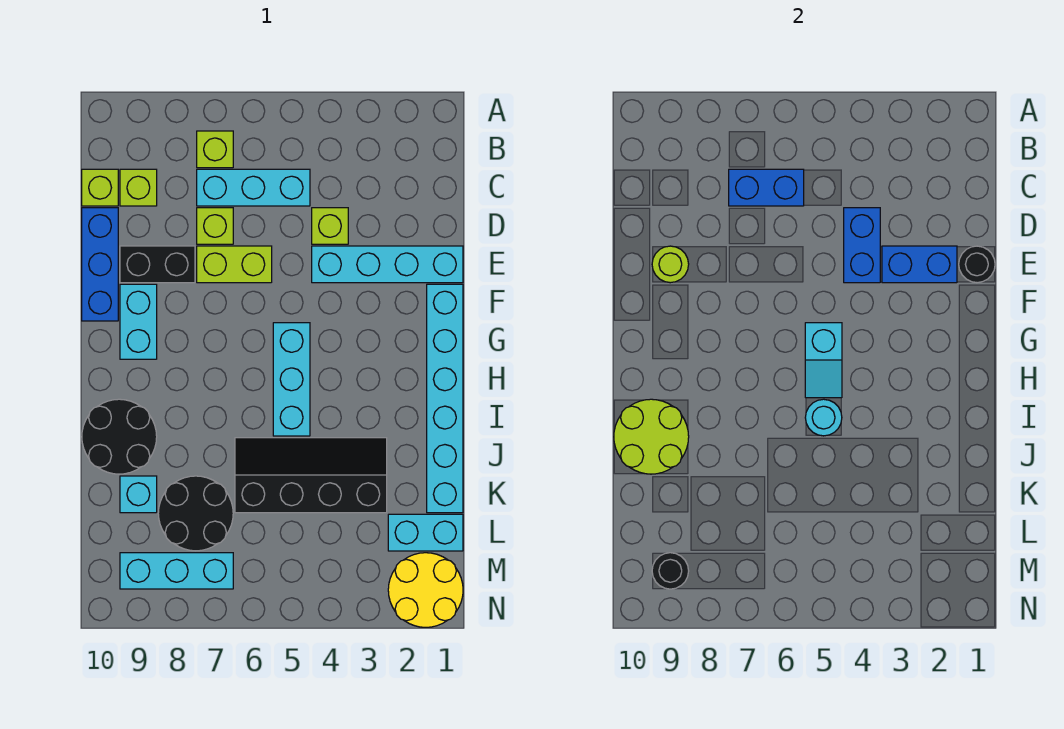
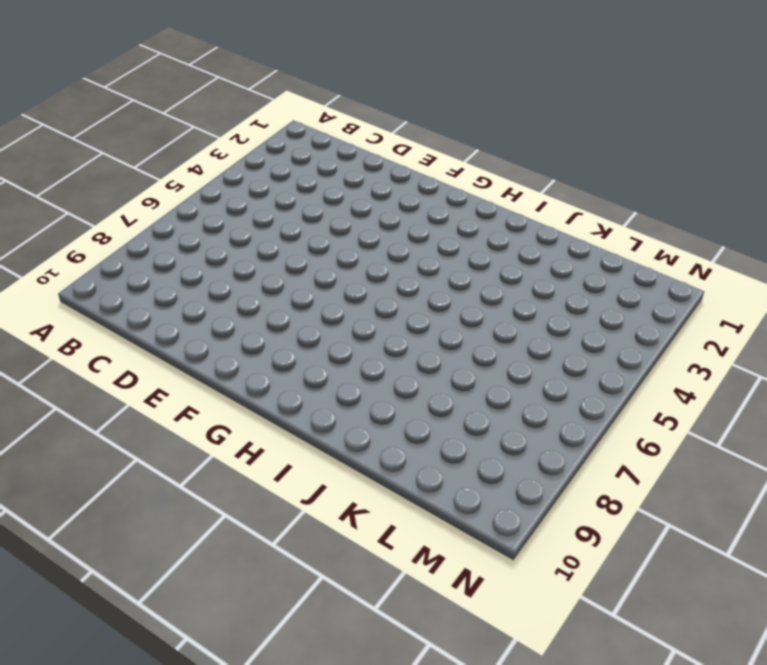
none -> lime brick B7 level 1
none -> cyan brick C5:C7 level 1
none -> lime brick C9 level 1

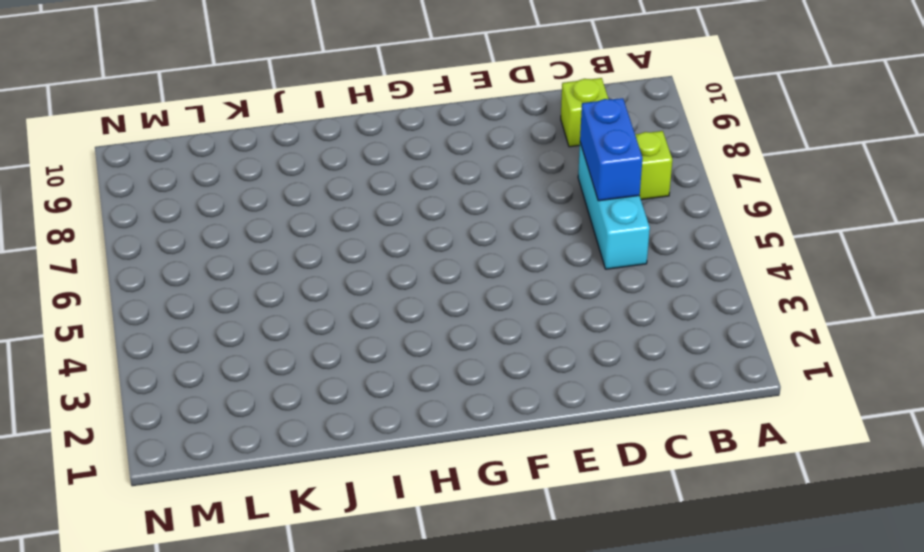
none -> lime brick C10 level 1
none -> lime brick D4 level 1
none -> lime brick D7 level 1

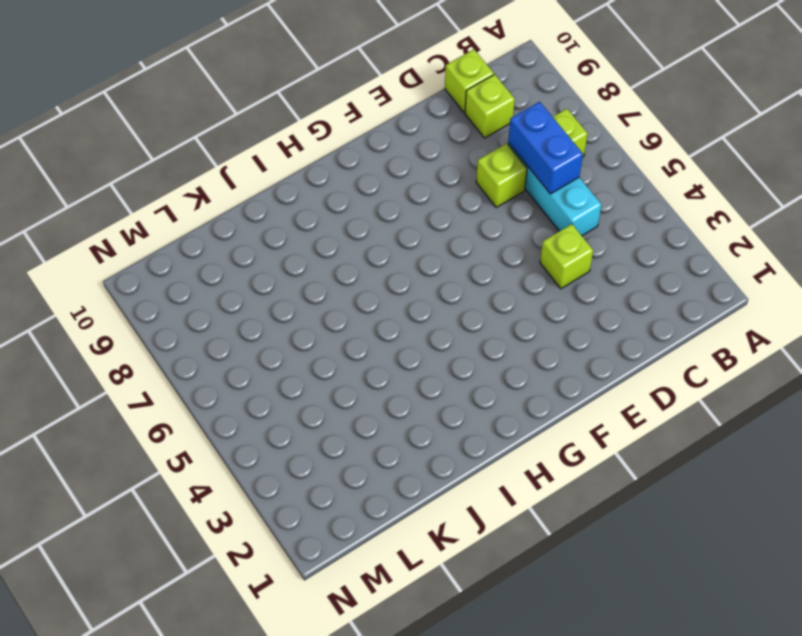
none -> blue brick D10:F10 level 1
none -> cyan brick E1:E4 level 1
none -> lime brick E6:E7 level 1

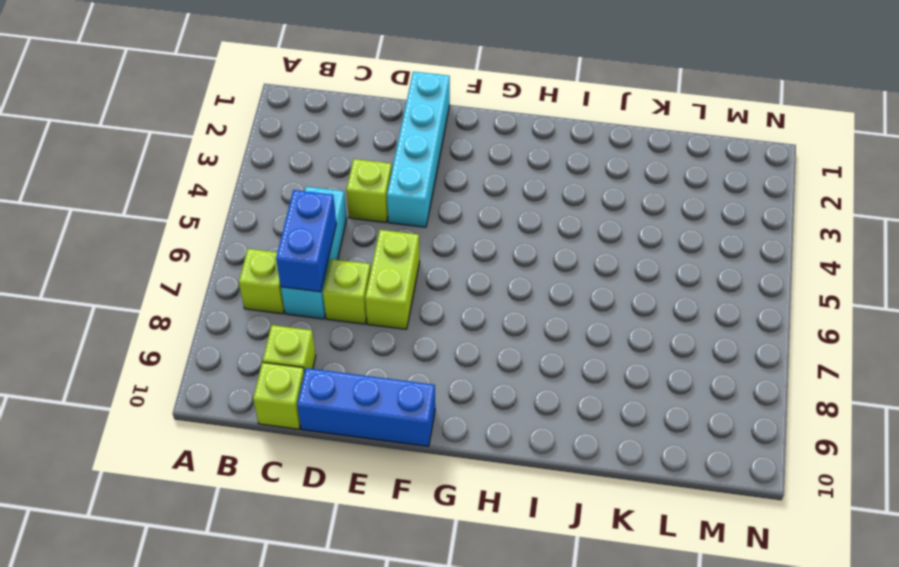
none -> black brick E8:E9 level 1
none -> cyan brick F1:K1 level 1
none -> cyan brick F9:G9 level 1

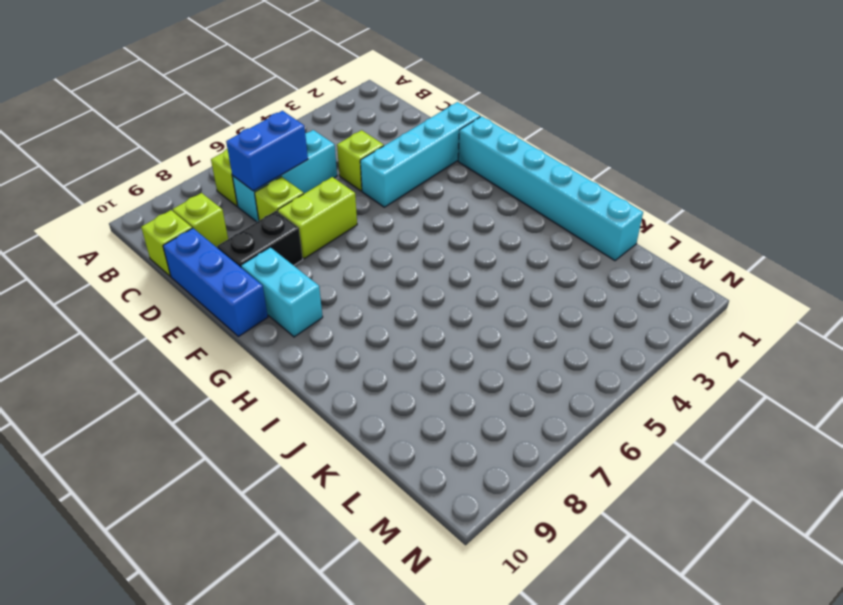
none -> cyan brick G5:I5 level 1
none -> black round brick I9:J10 level 1
none -> black slope J3:K6 level 1 top K

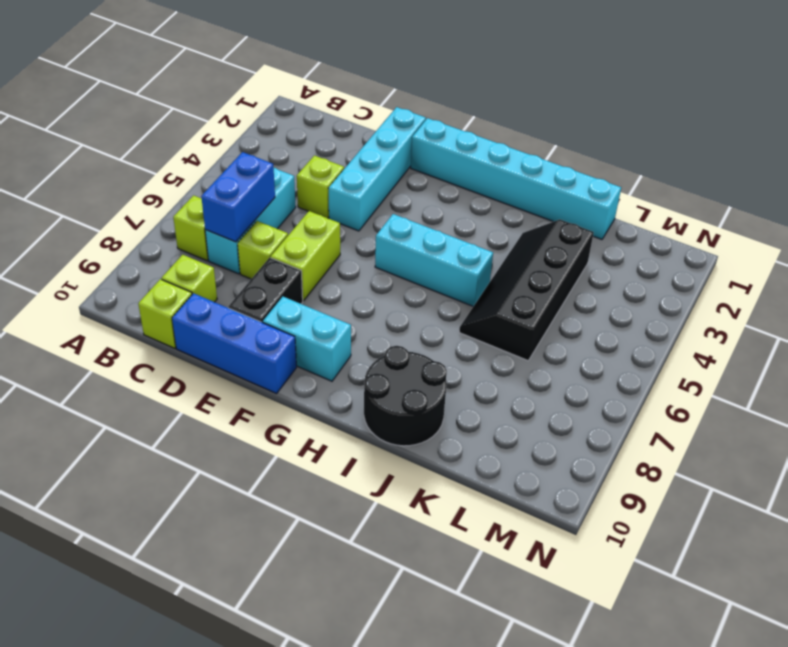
none -> black round brick K7:L8 level 1
none -> cyan brick K9 level 1
none -> cyan brick L1:L2 level 1

